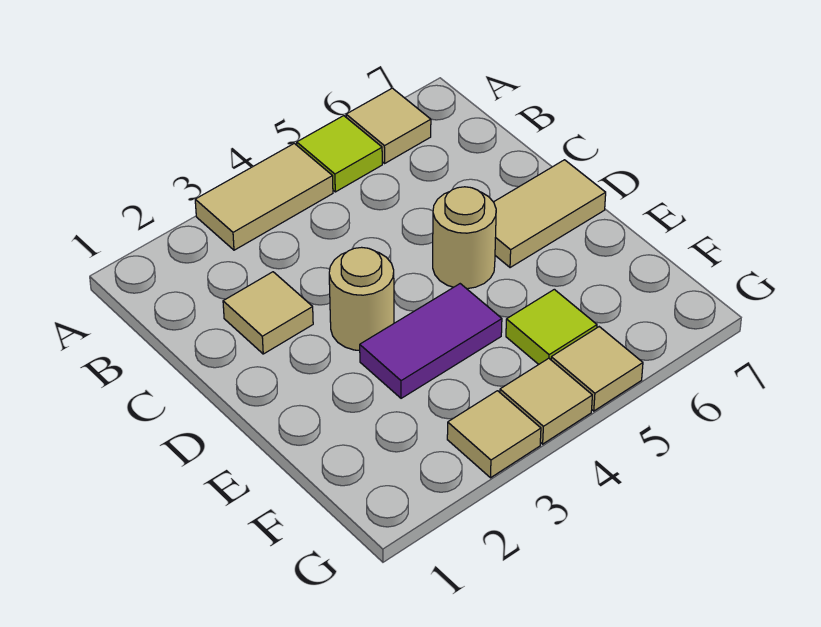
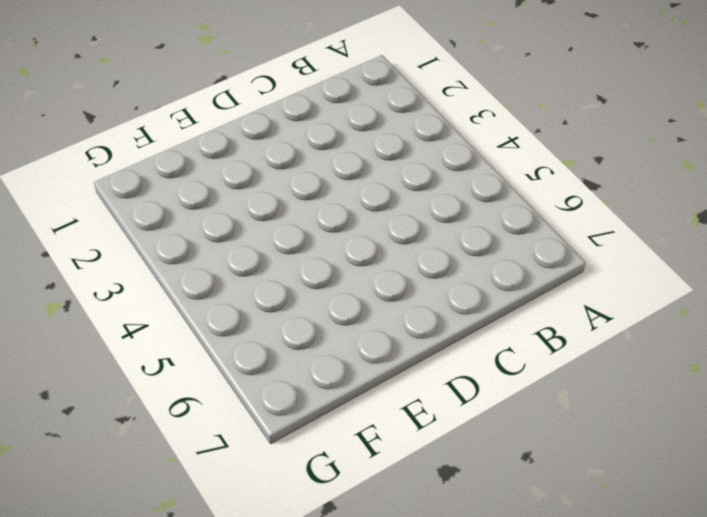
none -> tan tile A3:A4 level 1
none -> lime tile A5 level 1
none -> tan tile A6 level 1

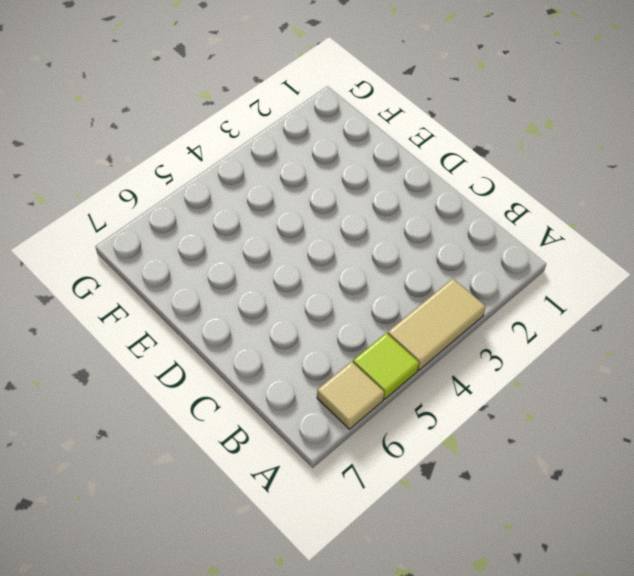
none -> tan tile C2 level 1
none -> tan round brick D3 level 1
none -> tan round brick D5 level 1

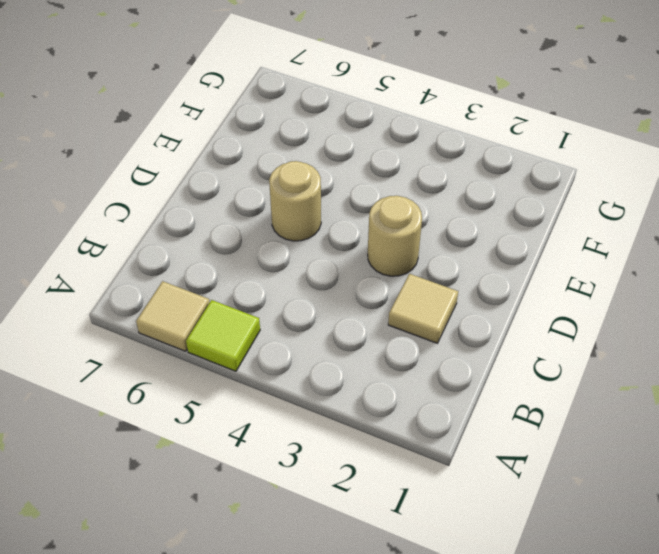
none -> tan tile A3:A4 level 1
none -> tan tile D6:D7 level 1
none -> purple tile E3:E4 level 1

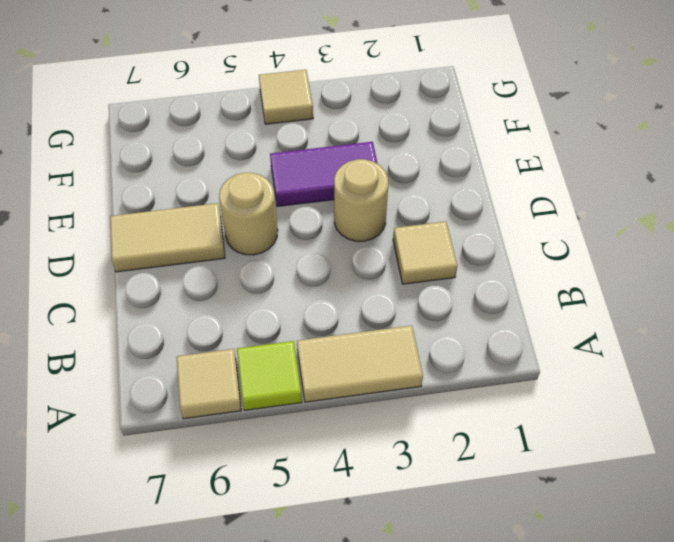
none -> lime tile F5 level 1
none -> tan tile G3 level 1
none -> tan tile G5 level 1

